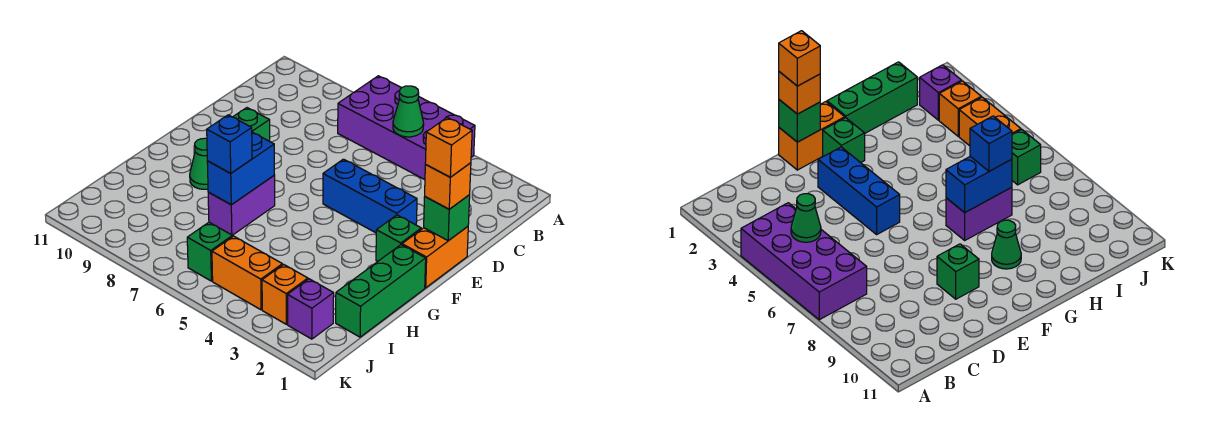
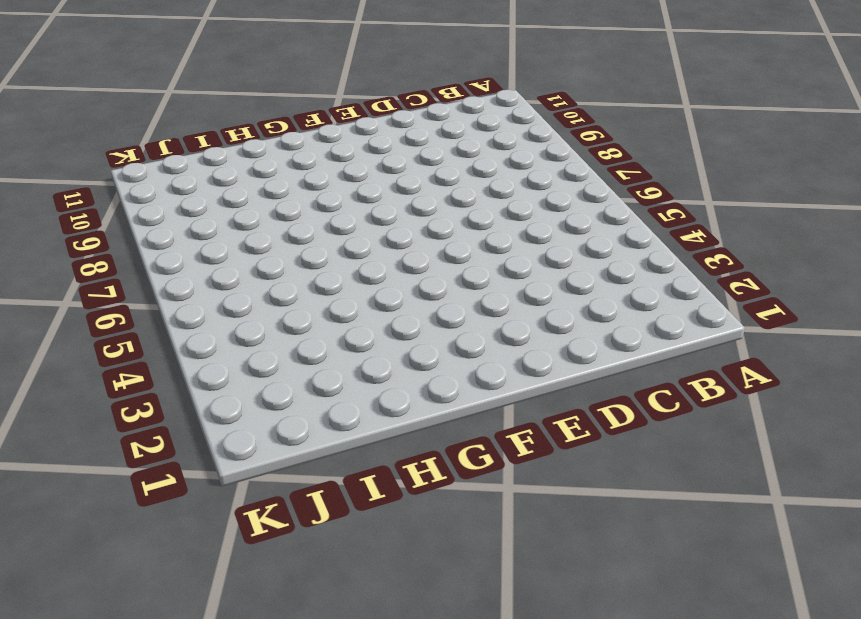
none -> purple brick A4:B7 level 1
none -> orange brick E1:F1 level 1
none -> blue brick E3:E5 level 1

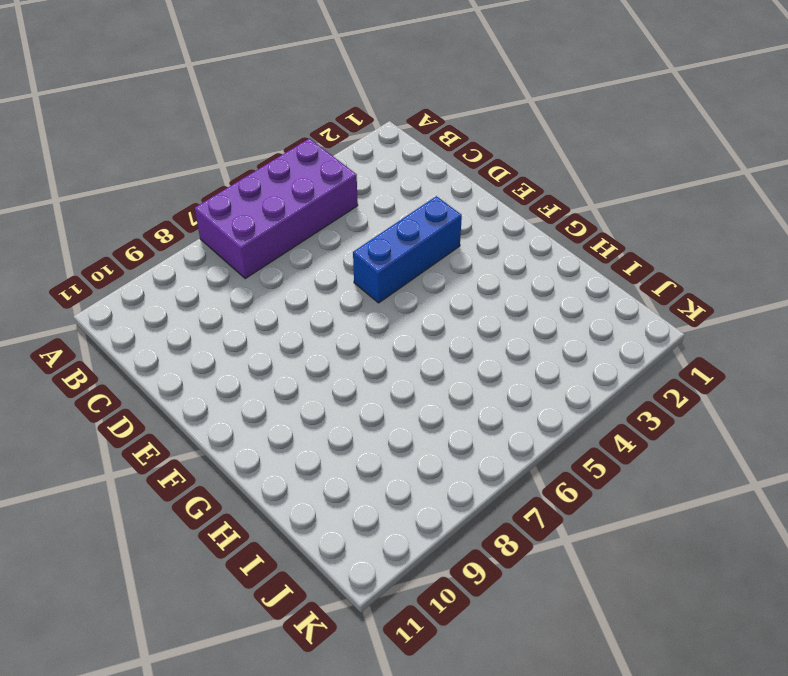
none -> orange brick E1:F1 level 1
none -> green brick E9 level 1
none -> green brick F2 level 1

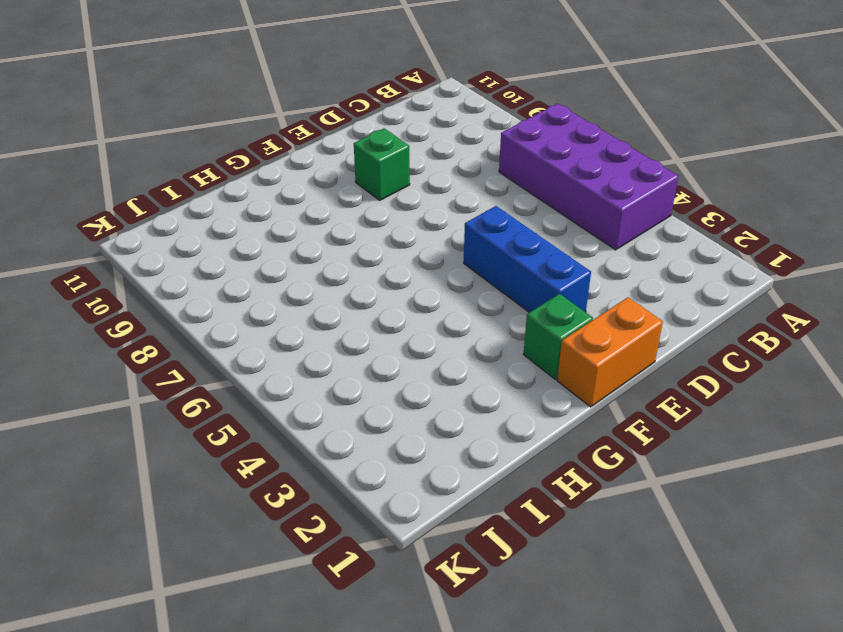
none -> green brick G1:I1 level 1
none -> purple brick G7:H7 level 1
none -> green cone G9 level 1

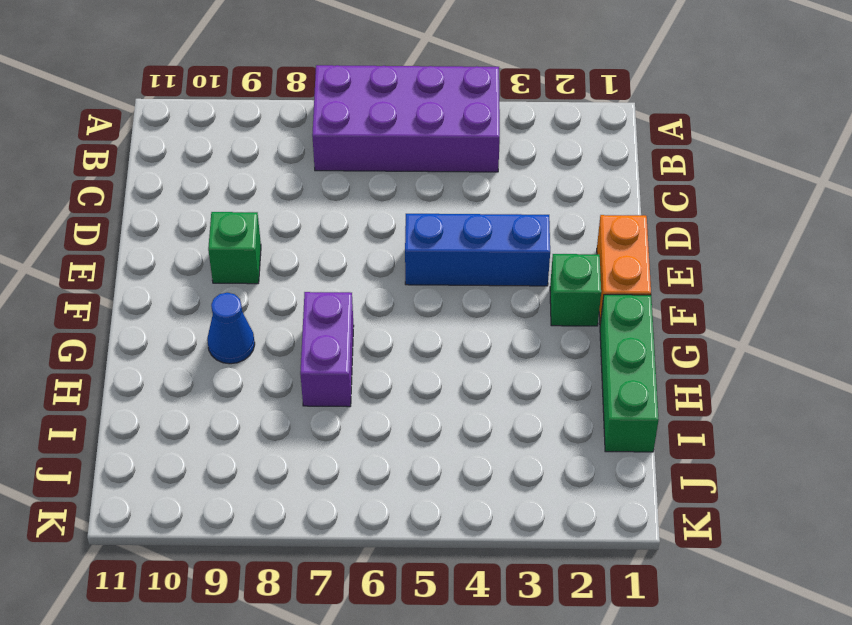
blue cone G9 level 1 -> green cone G9 level 1
none -> purple brick J2 level 1
none -> orange brick J3 level 1
none -> orange brick J4:J5 level 1

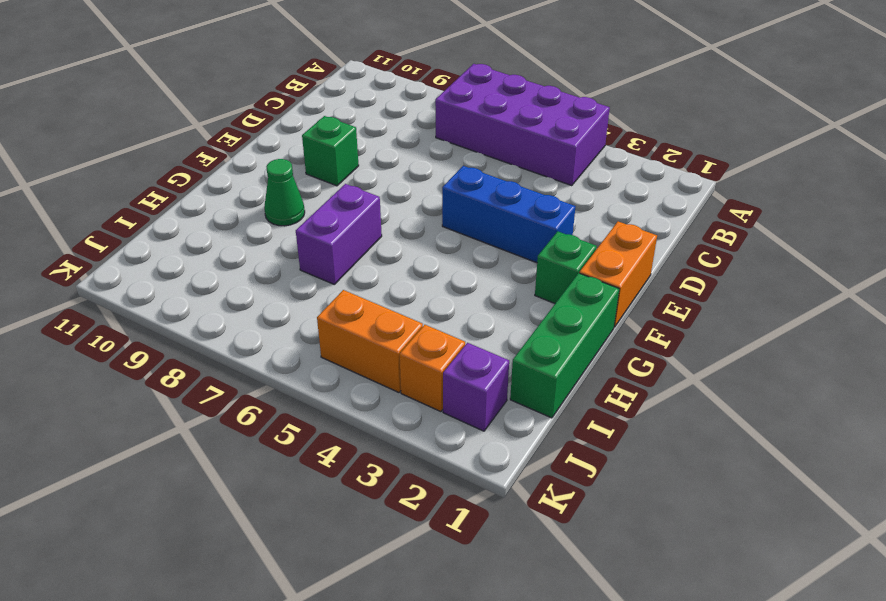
none -> green brick J6 level 1
none -> green cone B5 level 2
none -> green brick E1 level 2

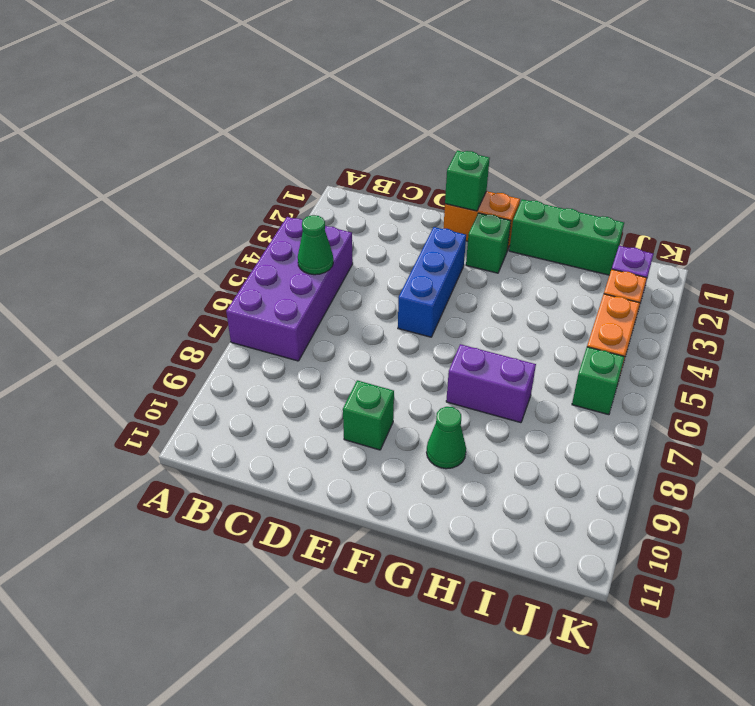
none -> blue brick G7:H7 level 2
none -> orange brick E1 level 3
none -> blue brick H7 level 3

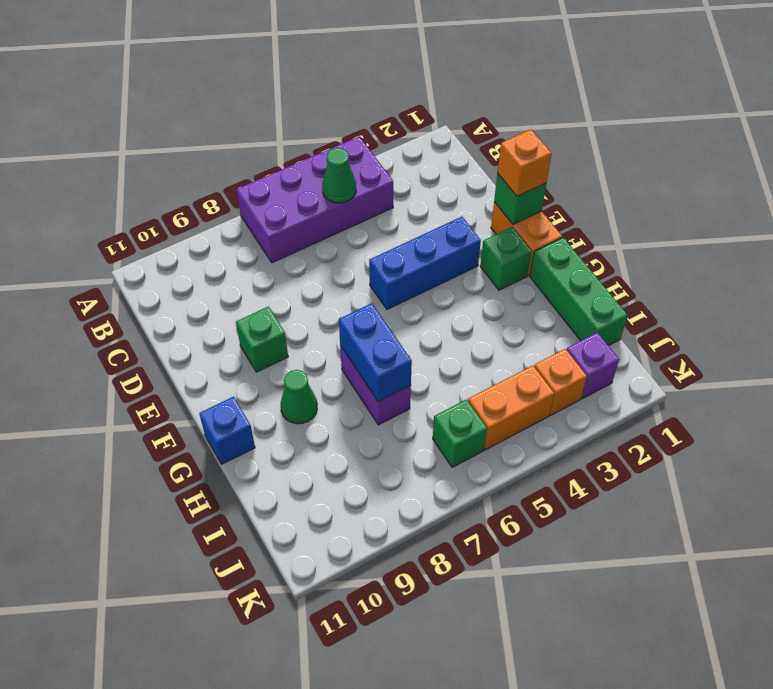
blue brick G11 level 1 -> blue brick H7 level 3
none -> orange brick E1 level 4

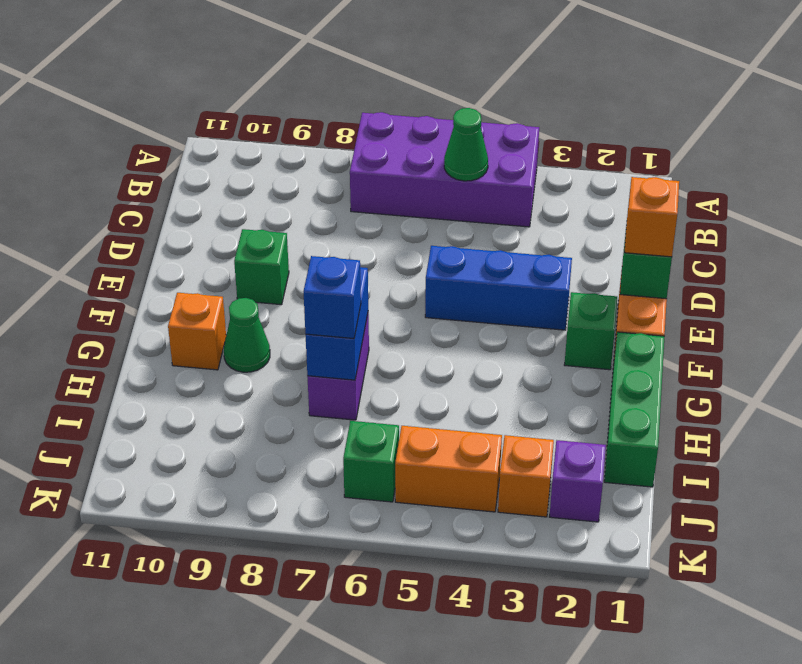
orange brick G10 level 1 -> orange brick E1 level 4

